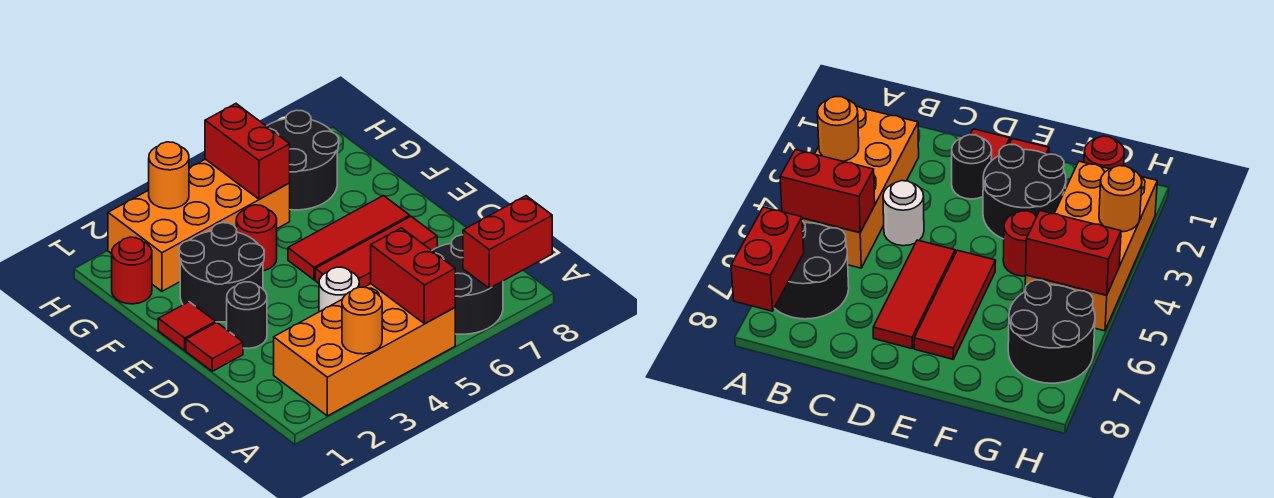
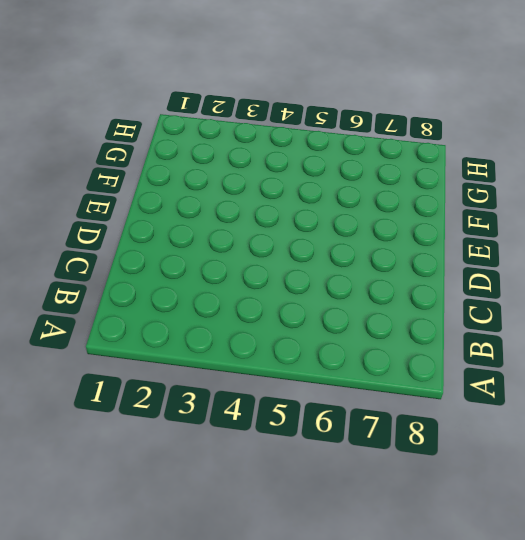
none -> orange brick A2:B5 level 1
none -> black round brick A6:B7 level 1
none -> white round brick C4 level 1

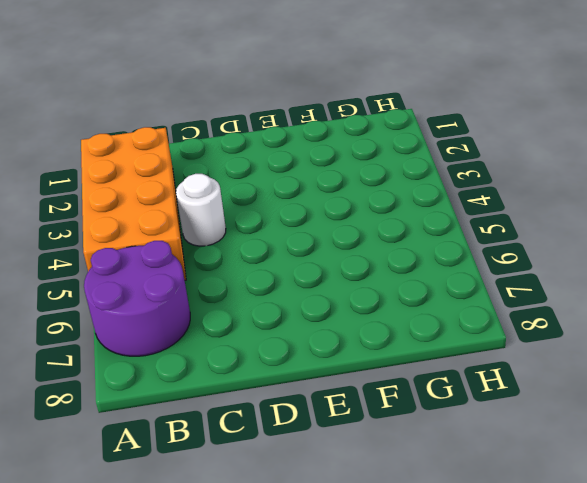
purple round brick A6:B7 level 1 -> black round brick A6:B7 level 1
none -> red tile D1 level 1
none -> black round brick D2 level 1
none -> red tile D5:D7 level 1

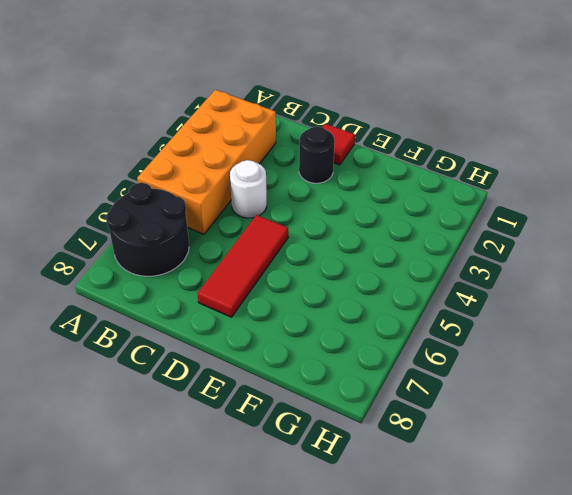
none -> red tile E1 level 1
none -> black round brick E2:F3 level 1
none -> red tile E5:E7 level 1

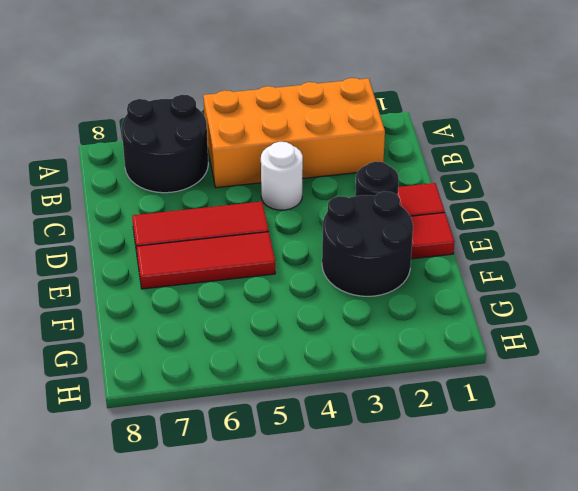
none -> red round brick F4 level 1
none -> red round brick G1 level 1
none -> orange brick G2:H5 level 1

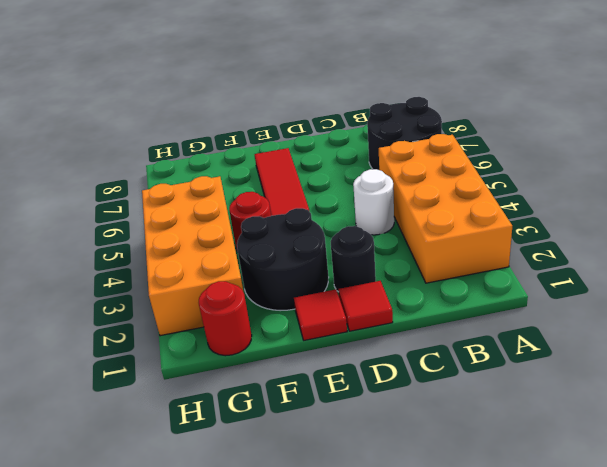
none -> red tile D5:D7 level 1
none -> black round brick G6:H7 level 1
none -> orange round brick A3 level 2

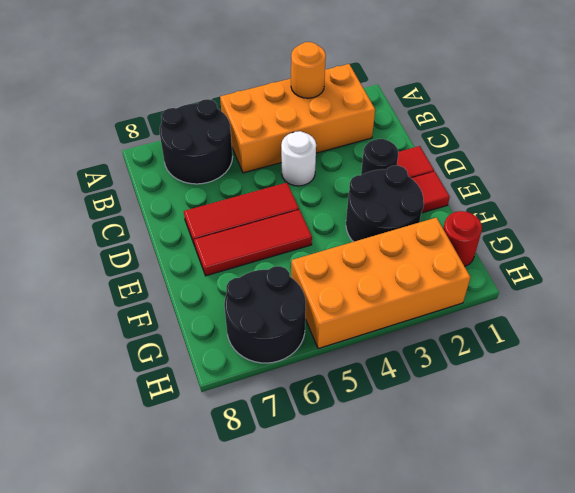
none -> red round brick F4 level 1
none -> red brick A5:B5 level 2
none -> red brick A7:A8 level 2

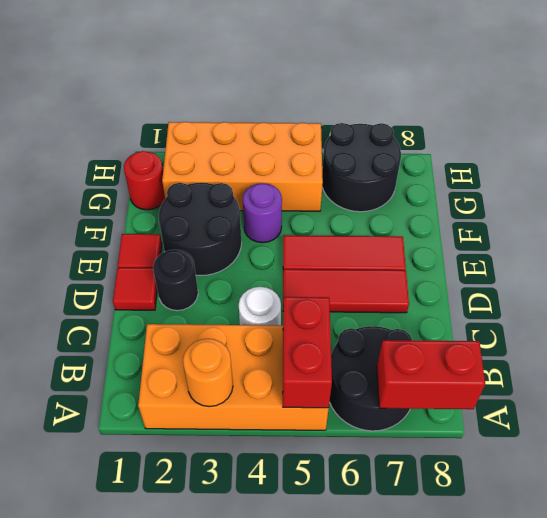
purple round brick F4 level 1 -> red round brick F4 level 1
none -> red brick G5:H5 level 2
none -> orange round brick H3 level 2

